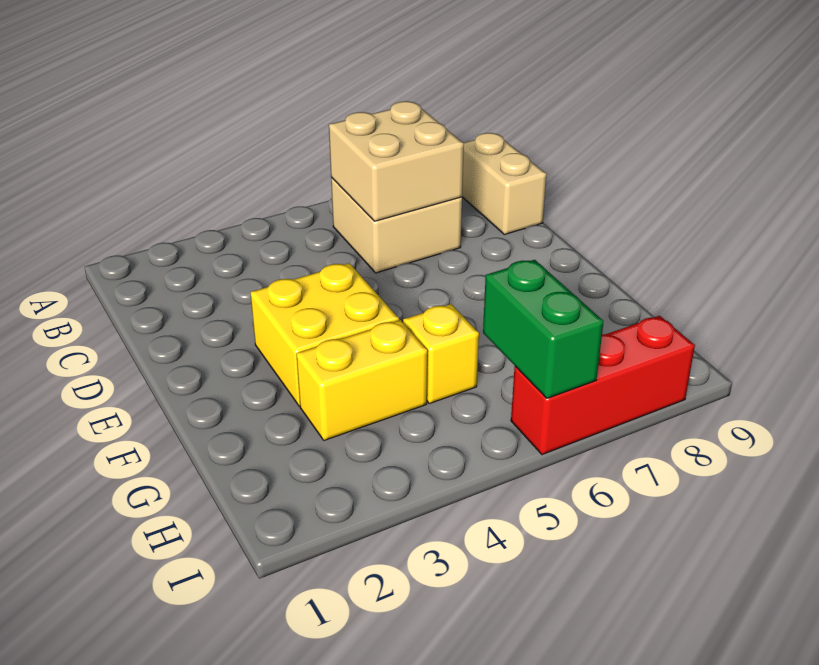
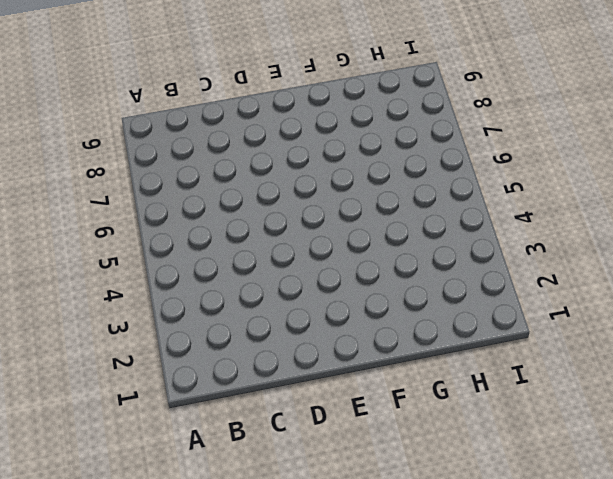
none -> tan brick B6:C7 level 1
none -> tan brick B9:C9 level 1

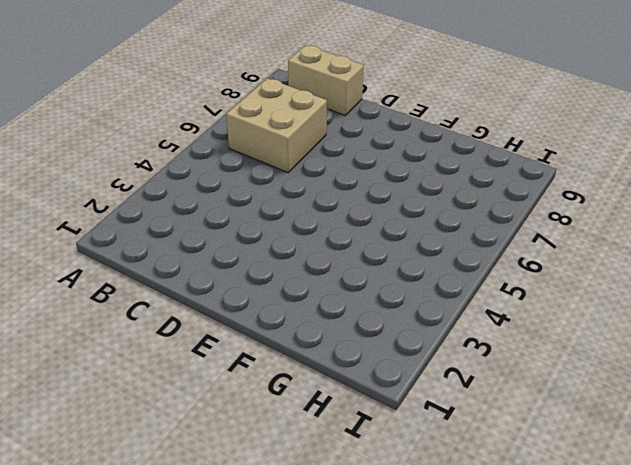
none -> yellow brick E3:F4 level 1
none -> yellow brick G3:G4 level 1

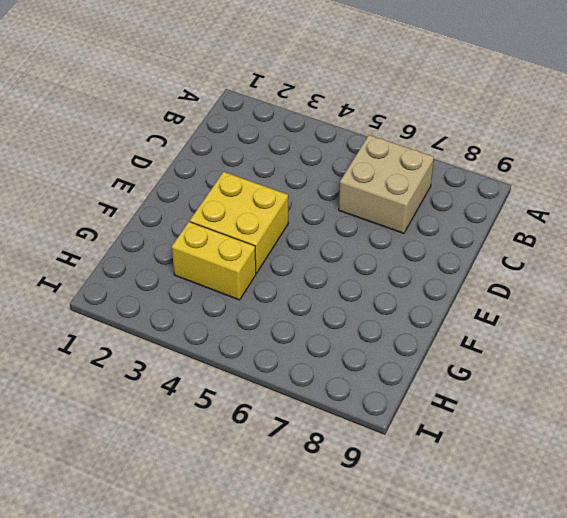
none -> tan brick B9:C9 level 1
none -> yellow brick G5 level 1

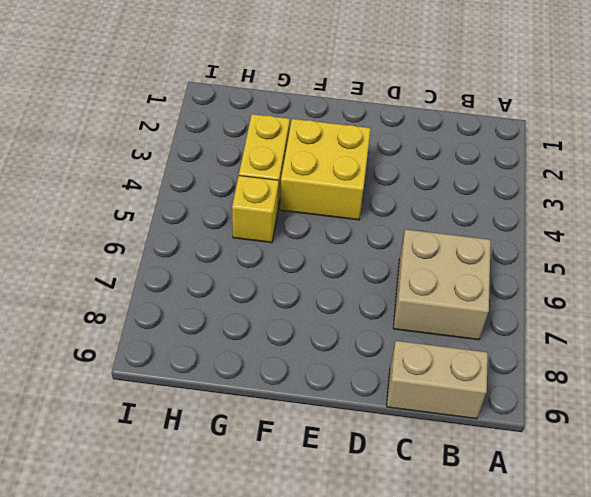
none -> red brick I6:I8 level 1
none -> tan brick B6:C7 level 2

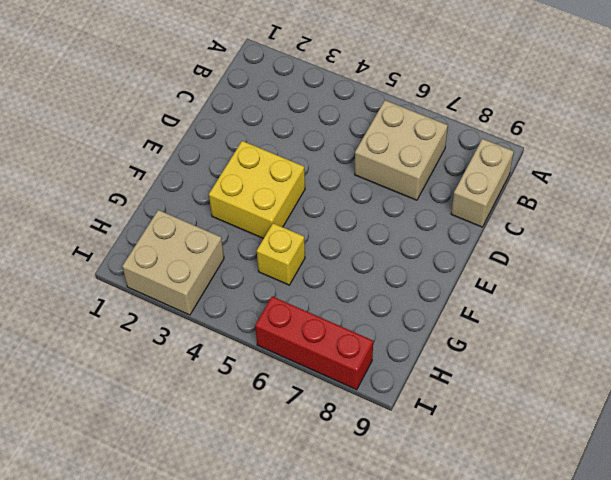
tan brick H2:I3 level 1 -> tan brick B6:C7 level 2
none -> yellow brick G3:G4 level 1
none -> green brick H6:I6 level 2

